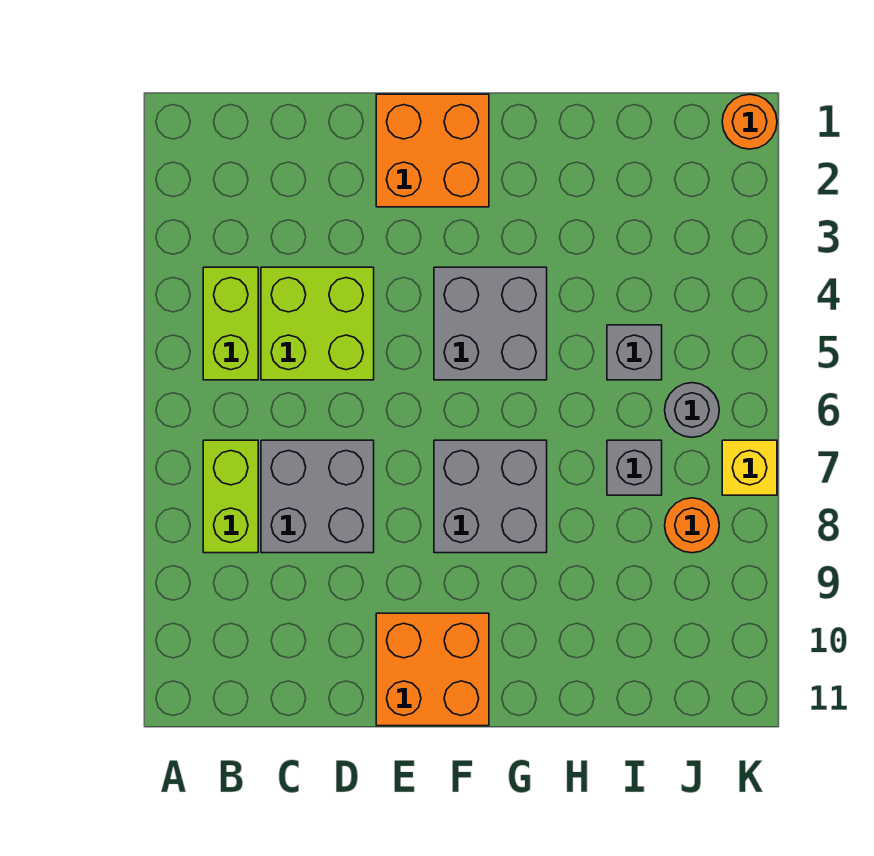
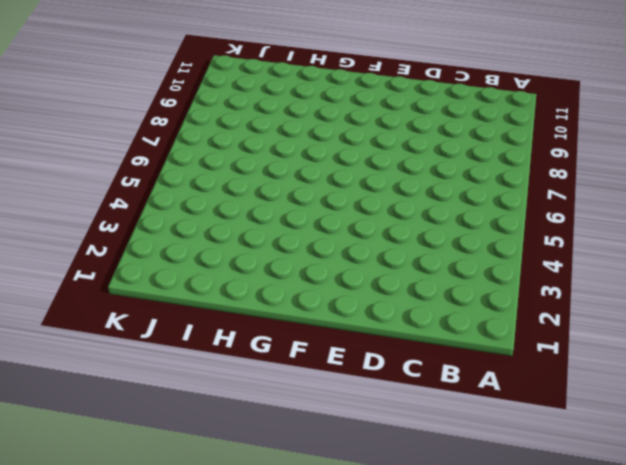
none -> lime brick B4:B5 level 1
none -> lime brick B7:B8 level 1
none -> lime brick C4:D5 level 1

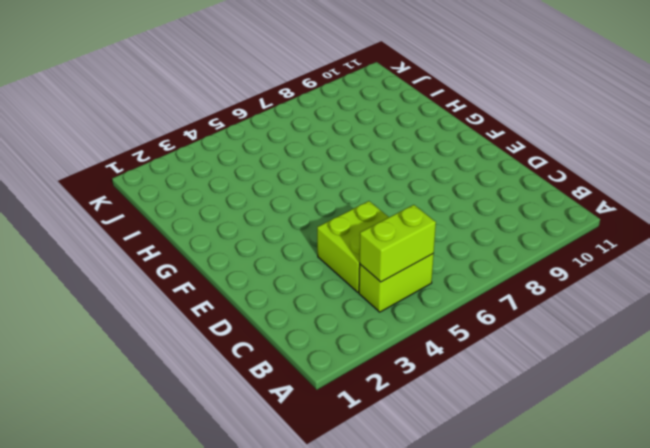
lime brick B4:B5 level 2 -> lime brick B7:B8 level 1
none -> grey brick C7:D8 level 1
none -> orange brick E1:F2 level 1
none -> orange brick E10:F11 level 1

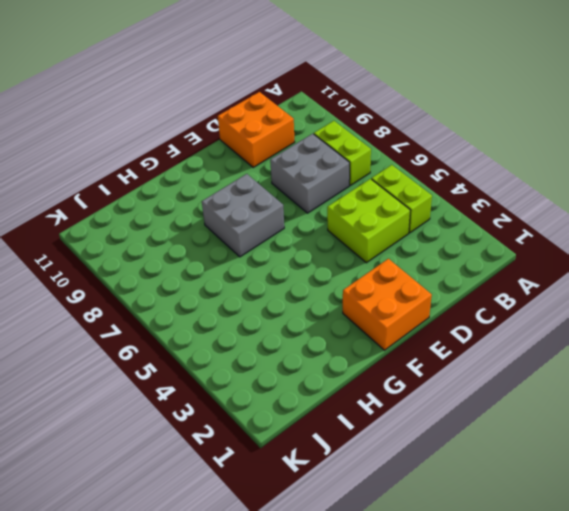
orange brick C10:D11 level 1 -> orange brick E10:F11 level 1
none -> grey brick F4:G5 level 1
none -> grey brick I5 level 1
none -> grey brick I7 level 1

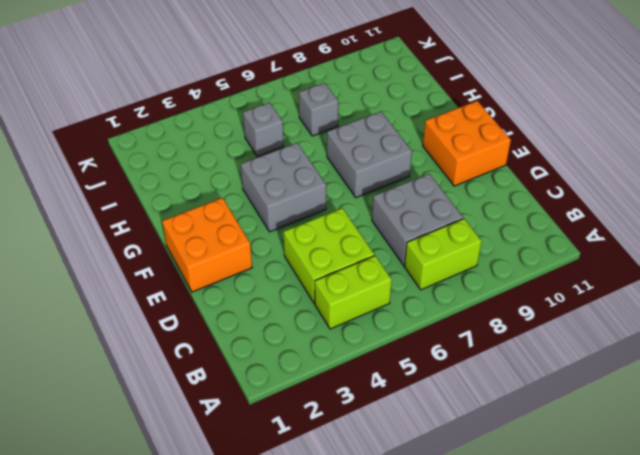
none -> grey round brick J6 level 1
none -> orange round brick J8 level 1
none -> orange round brick K1 level 1

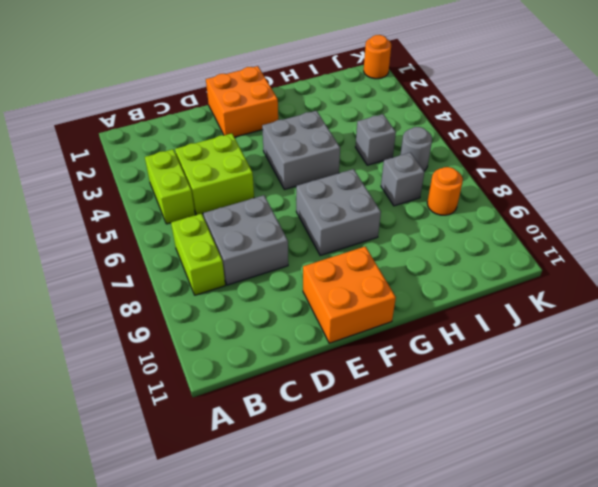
none -> yellow brick K7 level 1

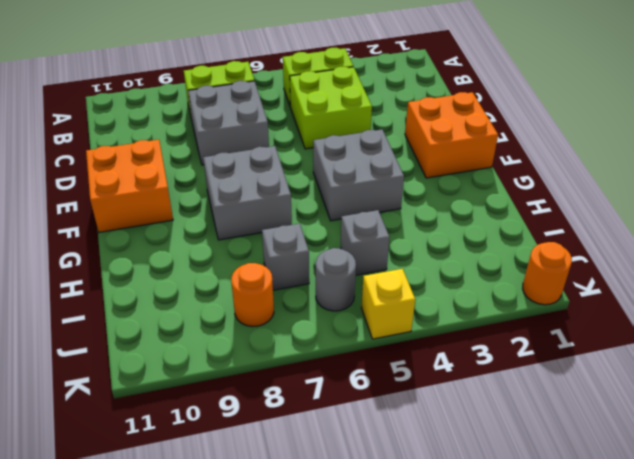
yellow brick K5 level 1 -> yellow brick K7 level 1

